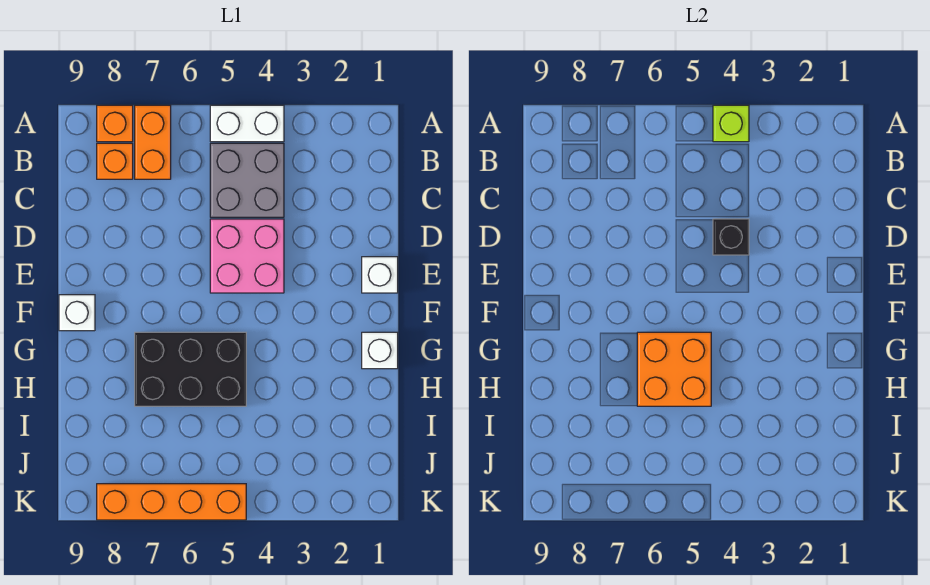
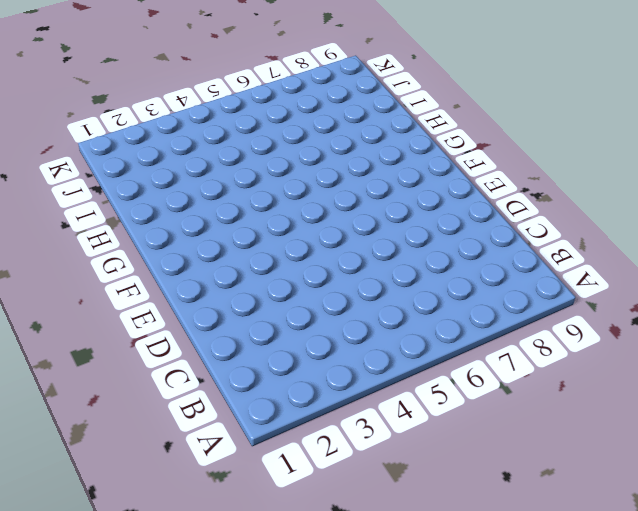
none -> white brick A4:A5 level 1
none -> orange brick A7:B7 level 1
none -> orange brick A8 level 1

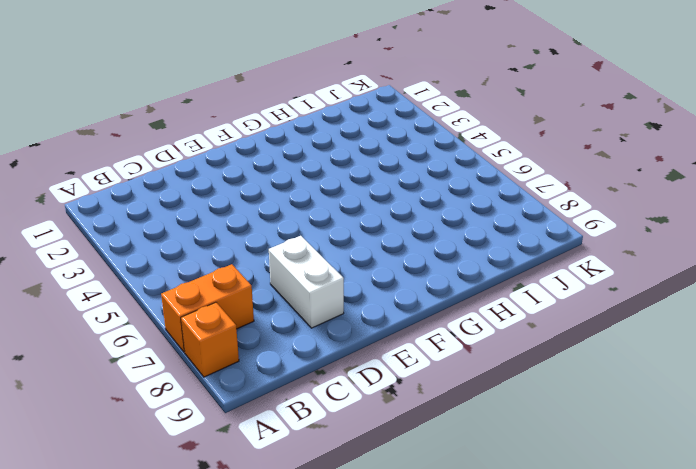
white brick D7:D8 level 1 -> white brick A4:A5 level 1
none -> grey brick B4:C5 level 1
none -> orange brick B8 level 1
none -> pink brick D4:E5 level 1

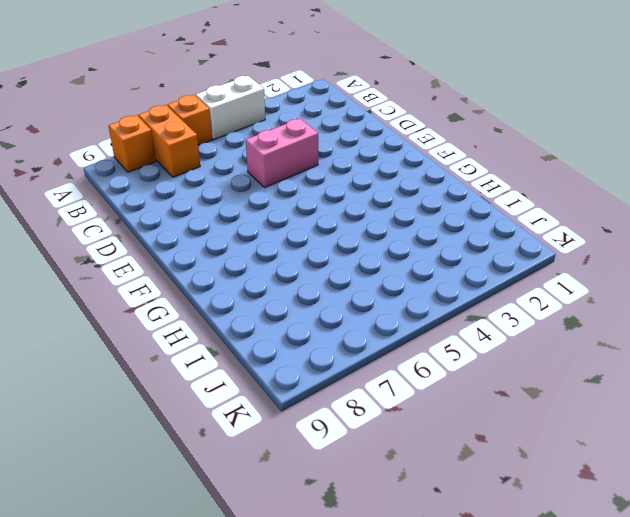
orange brick A6 level 1 -> orange brick B8 level 1
pink brick D4:D5 level 1 -> pink brick D4:E5 level 1
none -> grey brick B4:C5 level 1
none -> white brick E1 level 1
none -> white brick F9 level 1

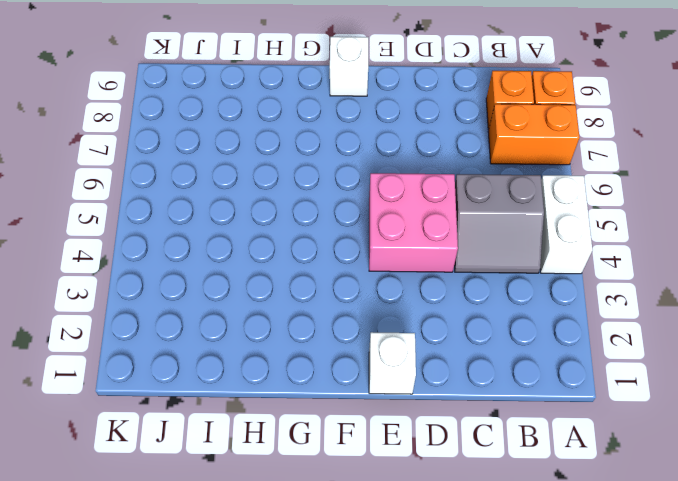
grey slope B4:C5 level 1 top 5 -> grey brick B4:C5 level 1
none -> white brick G1 level 1
none -> black brick G5:H7 level 1
none -> orange brick K5:K8 level 1

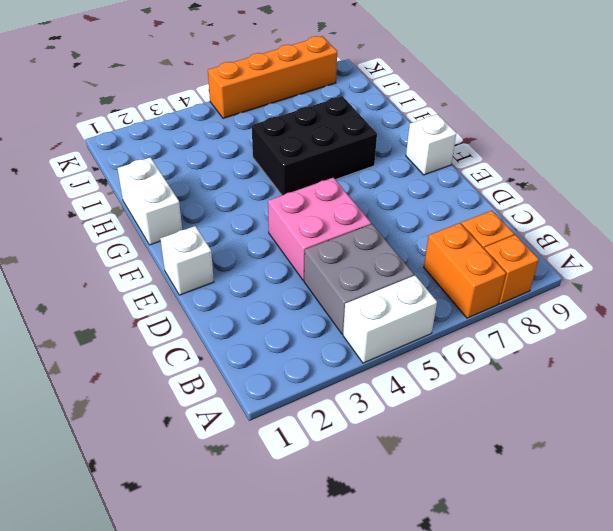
white brick G1:H1 level 1 -> white brick G1 level 1
none -> lime brick A4 level 2
none -> black brick D4 level 2
none -> orange brick G5:H6 level 2

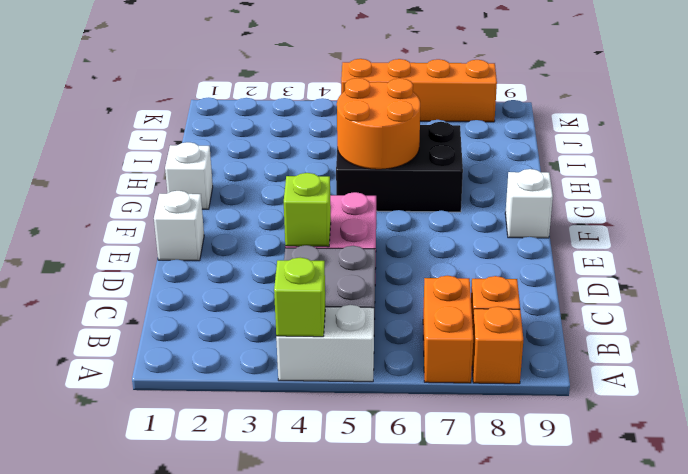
lime brick D4 level 2 -> black brick D4 level 2
orange round brick G5:H6 level 2 -> orange brick G5:H6 level 2

